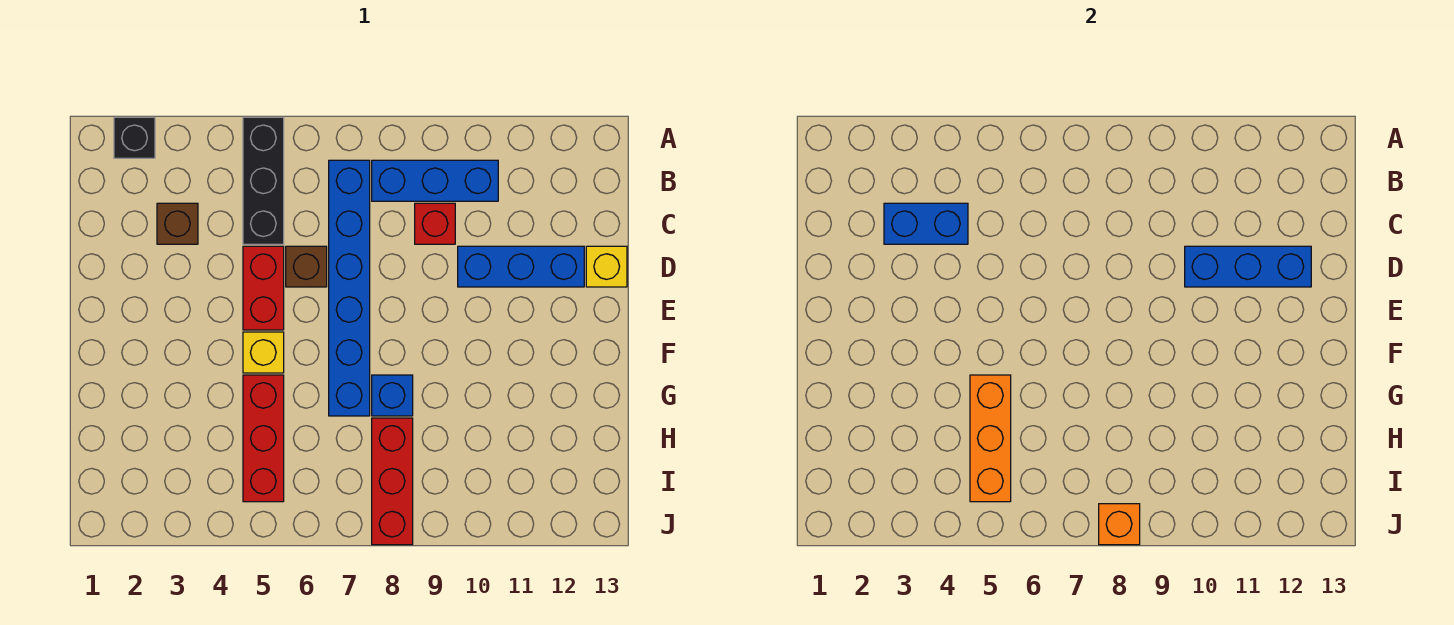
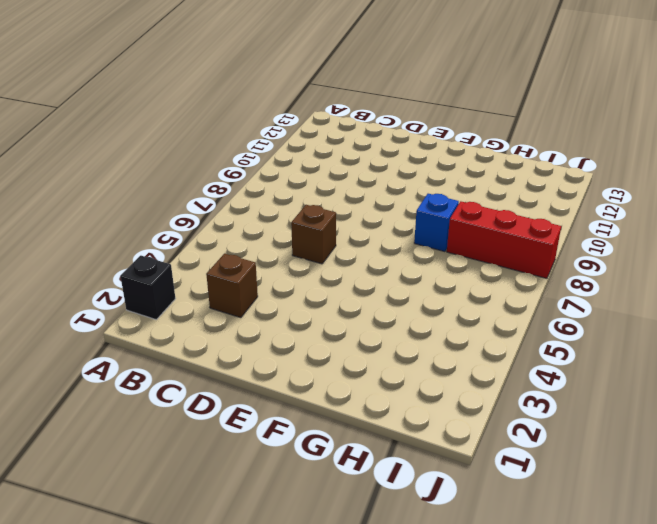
none -> black brick A5:C5 level 1
none -> blue brick B7:G7 level 1
none -> blue brick B8:B10 level 1

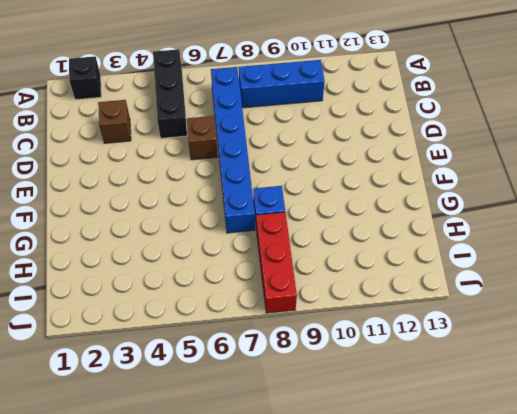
none -> red brick C9 level 1
none -> red brick D5:E5 level 1
none -> blue brick D10:D12 level 1

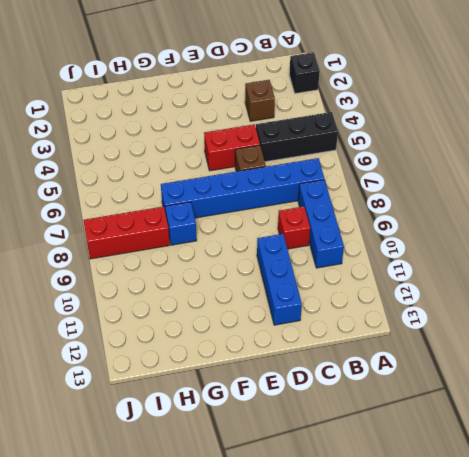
none -> yellow brick D13 level 1
none -> yellow brick F5 level 1
none -> red brick G5:I5 level 1

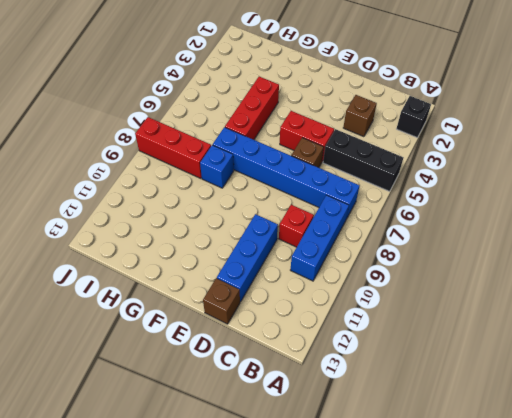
brown brick D13 level 1 -> yellow brick D13 level 1
red brick G4:G6 level 1 -> red brick G5:I5 level 1
none -> yellow brick F5 level 1
none -> blue brick C3:C4 level 2
none -> blue brick D10:D12 level 2

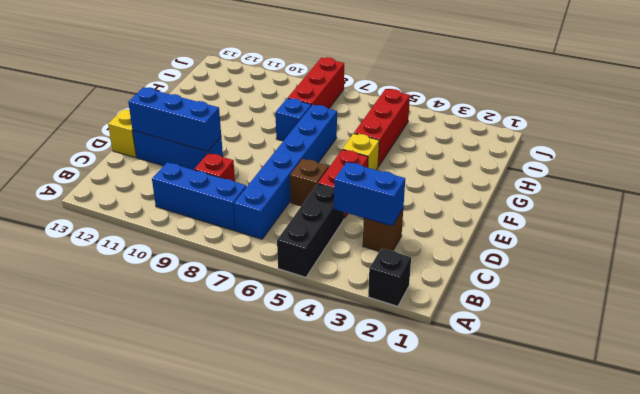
none -> orange brick G5:I5 level 2
none -> orange brick J8 level 2

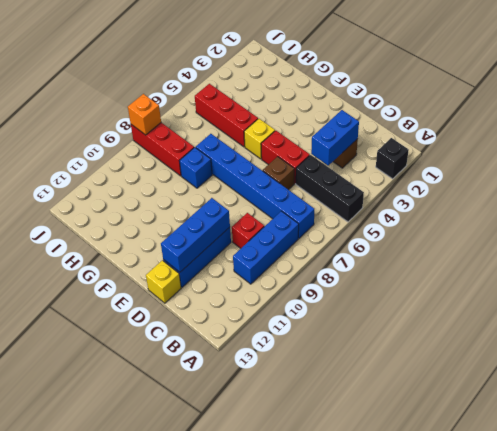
none -> orange brick G5:I5 level 2

